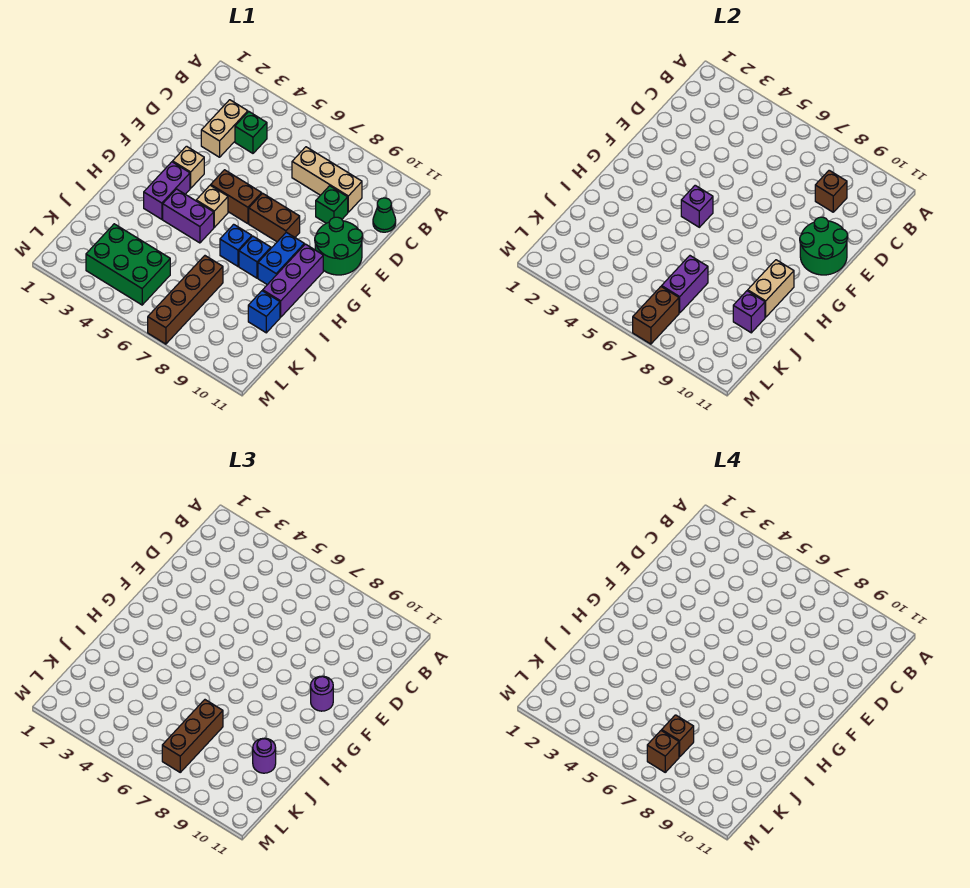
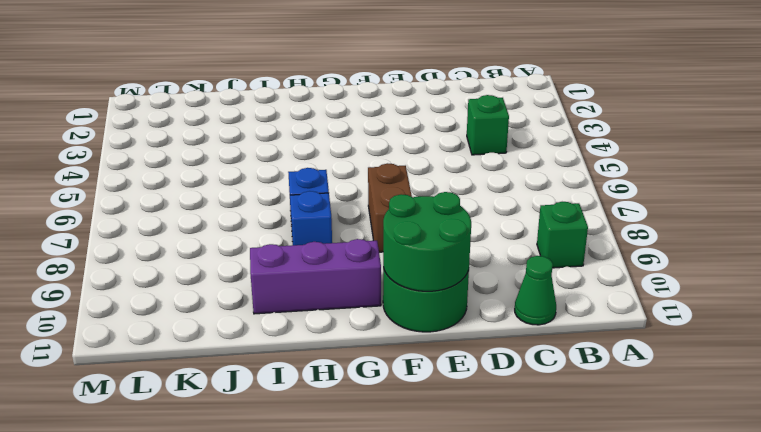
green brick B9 level 1 -> green brick D9 level 1
none -> tan brick C3:D3 level 1
none -> tan brick C7:C9 level 1
none -> tan brick F3 level 1
none -> brown brick F5:F6 level 1

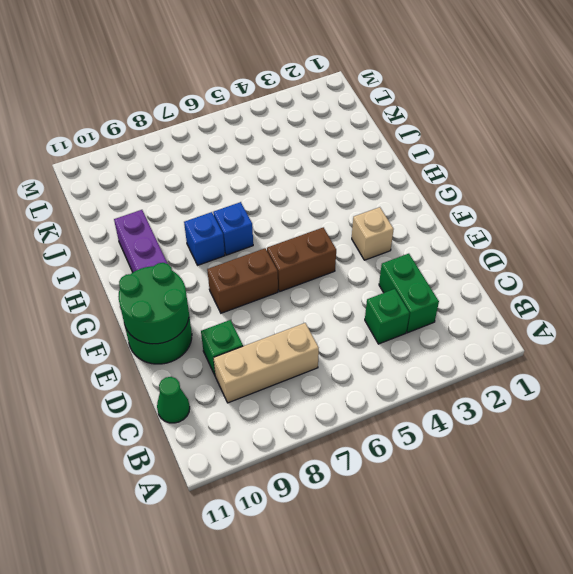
green brick C3:D3 level 1 -> tan brick C3:D3 level 1
none -> purple brick G3:H3 level 1
none -> tan brick G5 level 1
none -> blue brick G9:H9 level 1
none -> purple brick H4:H5 level 1

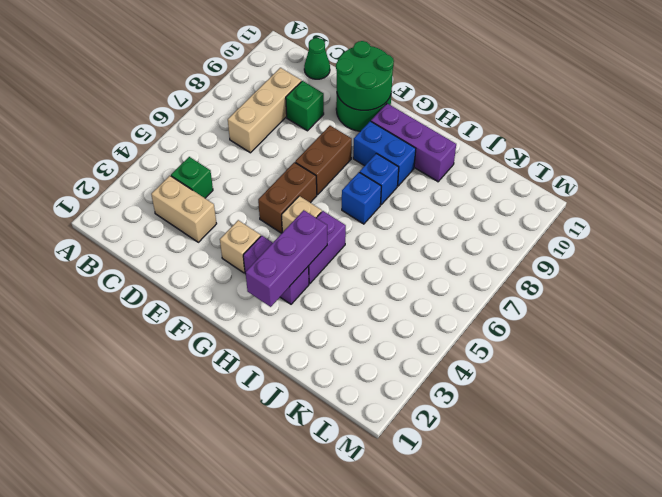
purple brick H2:H4 level 2 -> none
none -> brown brick J7:M7 level 1
none -> blue brick J10 level 1
none -> green brick K3:L5 level 1
none -> brown brick C9 level 2

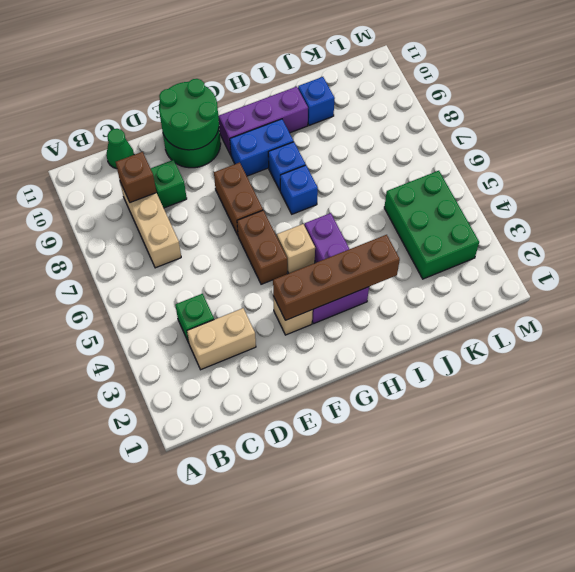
brown brick F3:I3 level 2 -> brown brick J7:M7 level 1
none -> purple brick G5 level 2
none -> tan brick H10:I10 level 2
none -> purple brick J7:K7 level 2
none -> purple brick J10 level 2

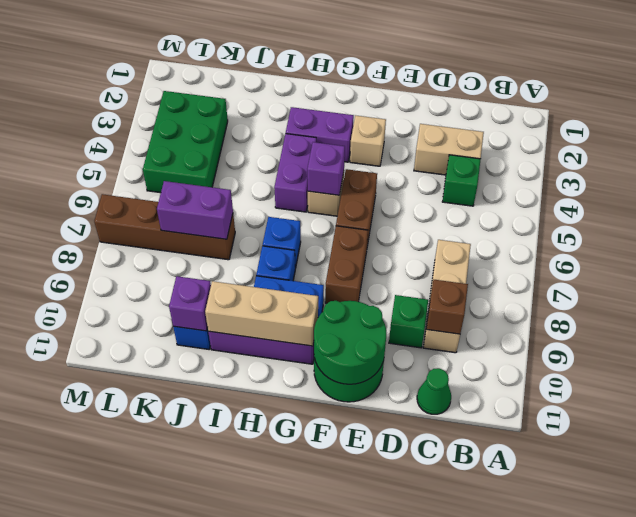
tan brick G10:I10 level 2 -> tan brick H10:I10 level 2
none -> brown brick L7:M7 level 2
none -> purple round brick F10 level 3
none -> brown brick J7:L7 level 3
none -> purple round brick J10 level 3

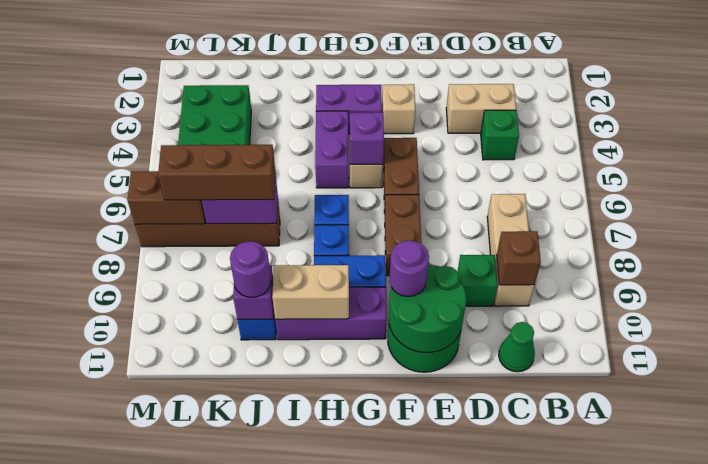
none -> brown brick K7 level 4
none -> brown brick L7 level 4

